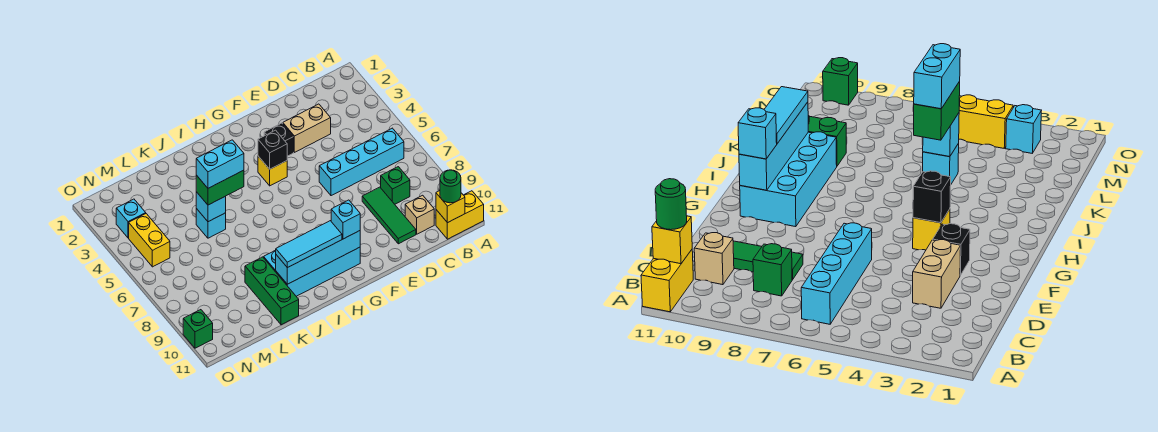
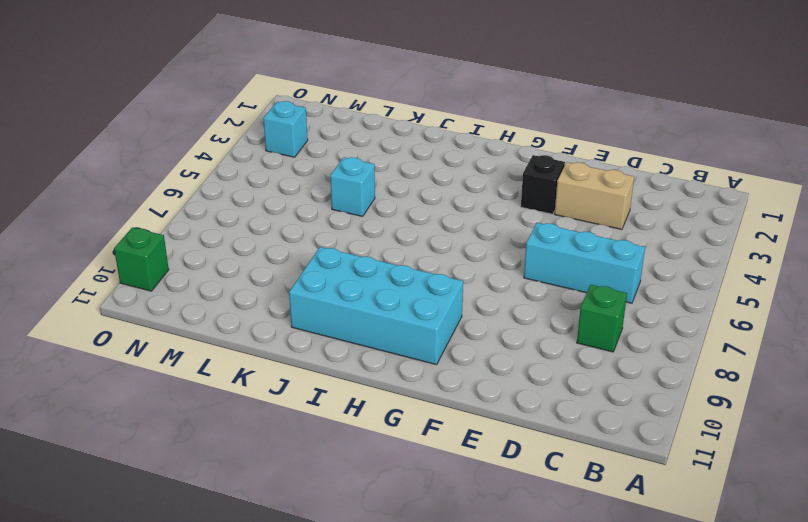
cyan brick C6:E6 level 1 -> cyan brick B6:E6 level 1
none -> yellow brick A11:B11 level 1
none -> tan brick C10 level 1
none -> green tile D8:D10 level 1

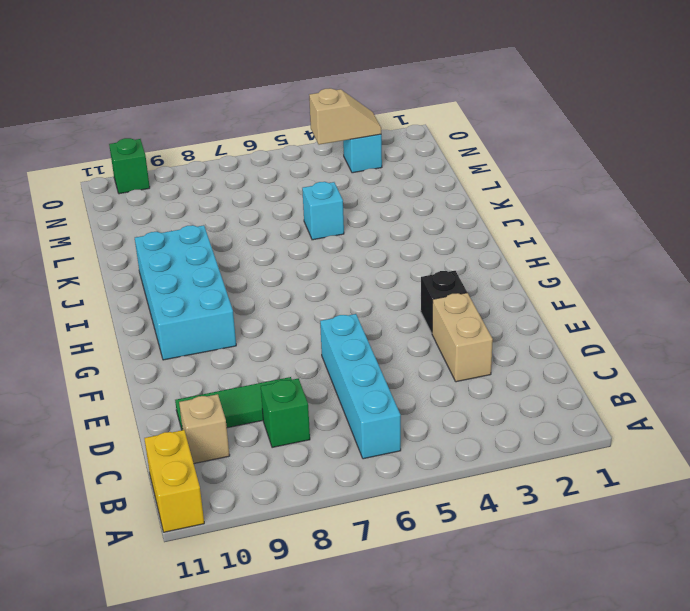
tan slope N3:N4 level 2 top 4 -> none
none -> yellow brick G4 level 1
none -> green brick K9:K11 level 1
none -> yellow brick N4:N5 level 1

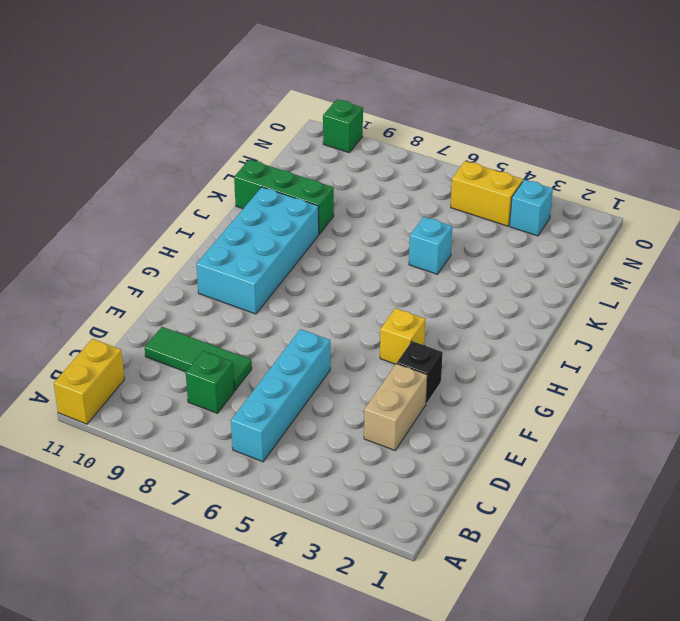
none -> tan brick C10 level 1
none -> yellow brick B11 level 2
none -> black brick G4 level 2

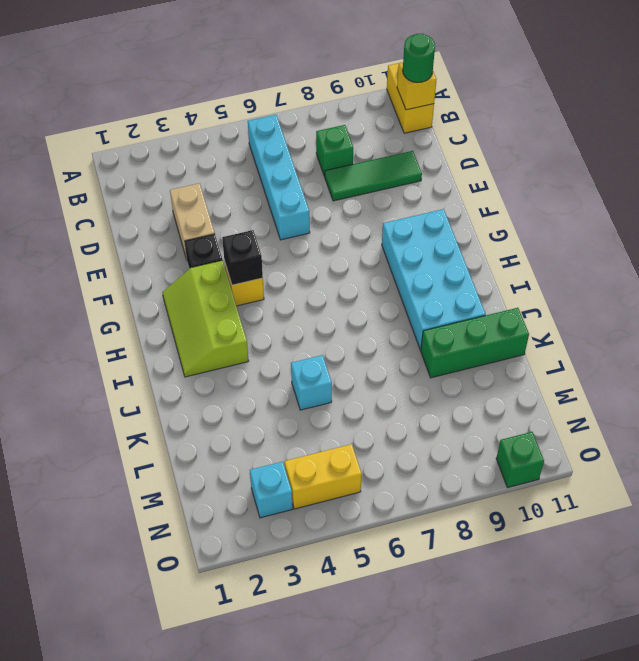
lime slope G2:I3 level 1 top 3 -> none
none -> tan brick C10 level 1
none -> cyan brick G10:J10 level 2
none -> cyan brick K5 level 2

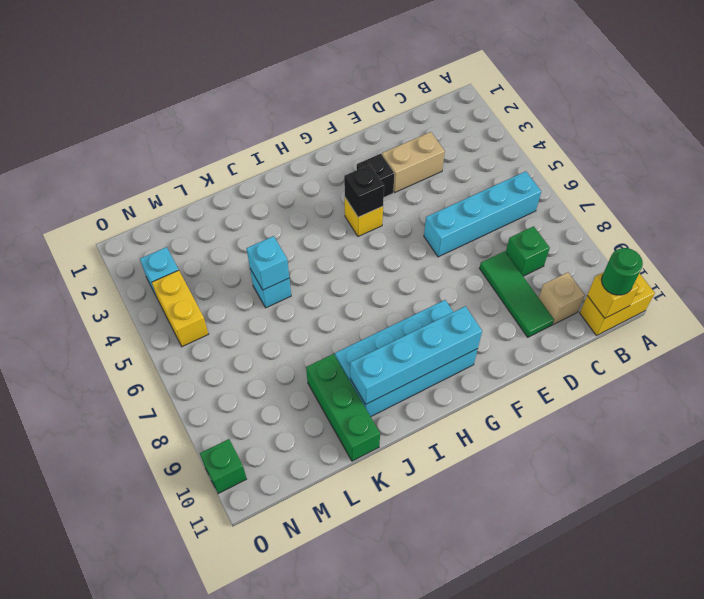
none -> cyan brick G10 level 3
none -> cyan tile H10:J10 level 3
none -> green brick J5:K5 level 3

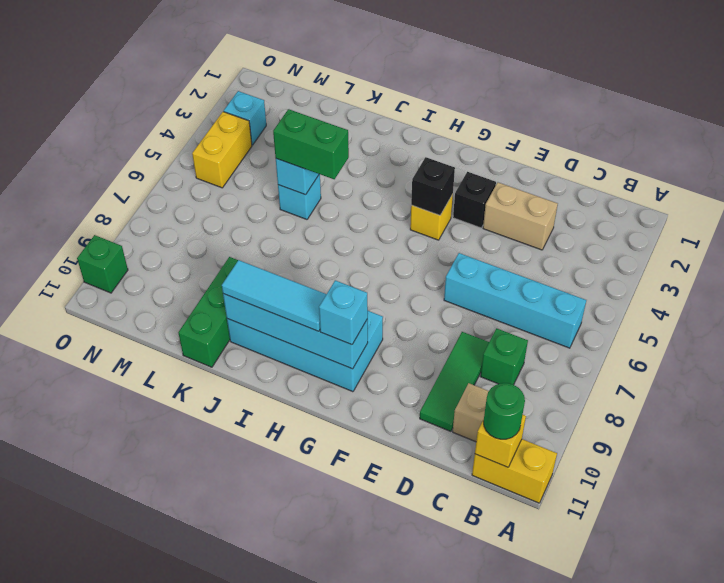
none -> cyan brick J5:K5 level 4

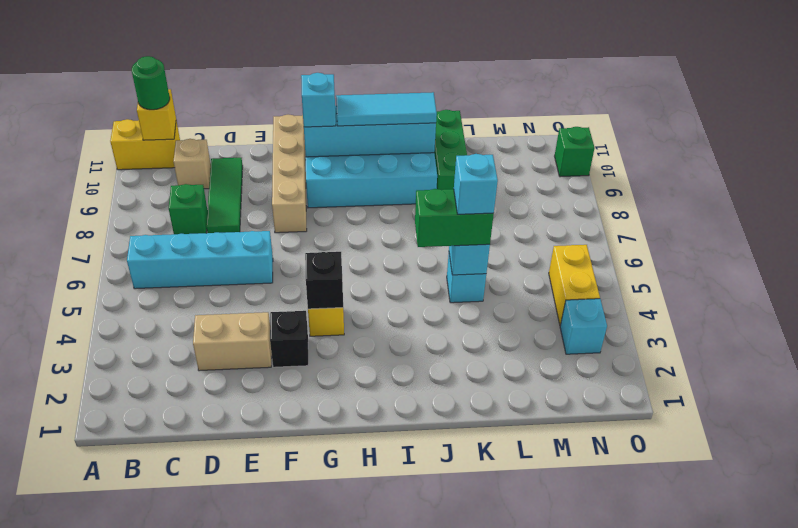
tan brick F8:F11 level 1 -> none
cyan brick K5 level 4 -> cyan brick J5:K5 level 4

